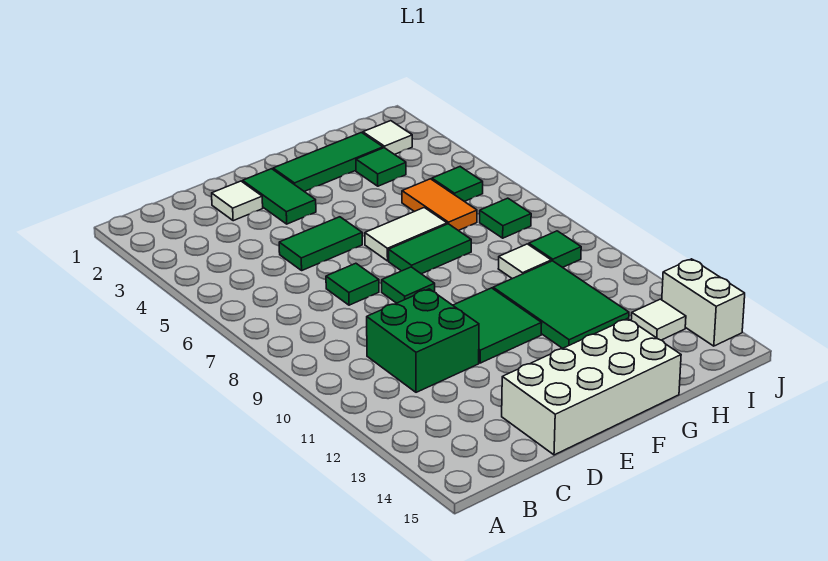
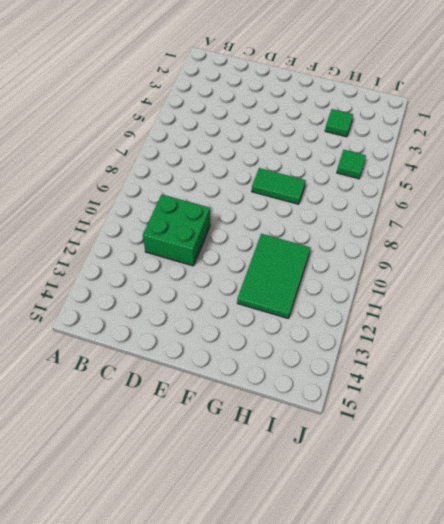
none -> white tile D2 level 1
none -> green tile D5:E5 level 1
none -> green tile D7 level 1

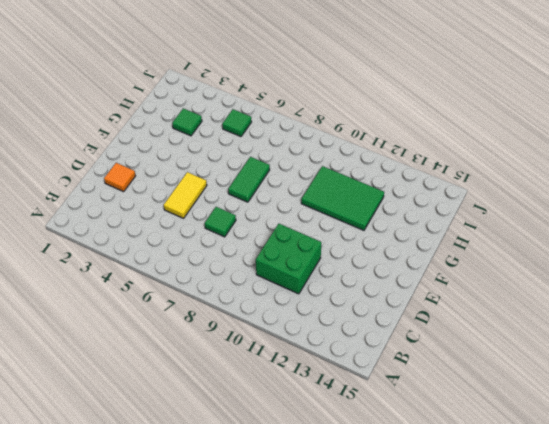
orange tile D2 level 1 -> white tile D2 level 1
yellow tile D5:E5 level 1 -> green tile D5:E5 level 1
none -> white brick D14:G15 level 1
none -> green tile E2:E3 level 1
none -> green tile E8 level 1

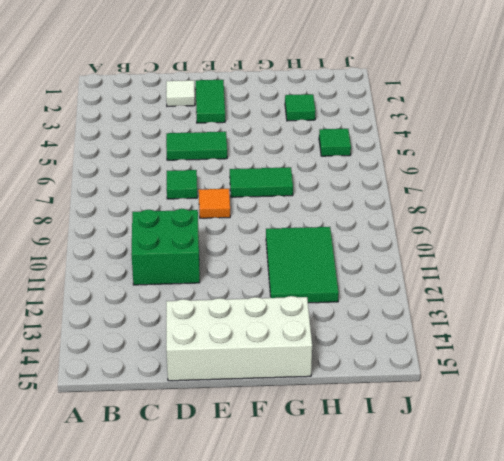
orange tile E8 level 1 -> green tile E8 level 1
none -> green tile E10:F11 level 1
none -> green tile F2:H2 level 1
none -> white tile F6:G6 level 1

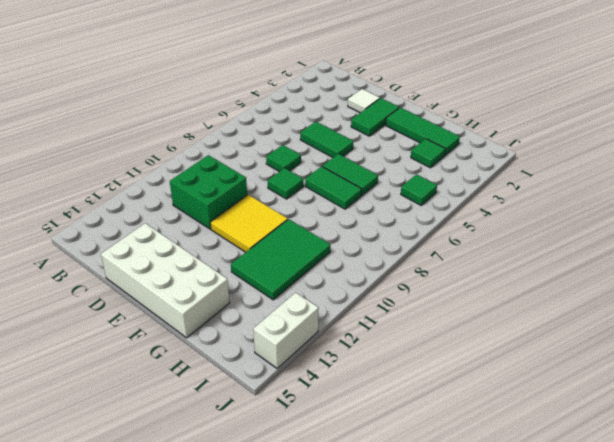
yellow tile E10:F11 level 1 -> green tile E10:F11 level 1
green tile F6:G6 level 1 -> white tile F6:G6 level 1
none -> orange tile H5:H6 level 1
none -> white tile H9 level 1
none -> white tile I2 level 1

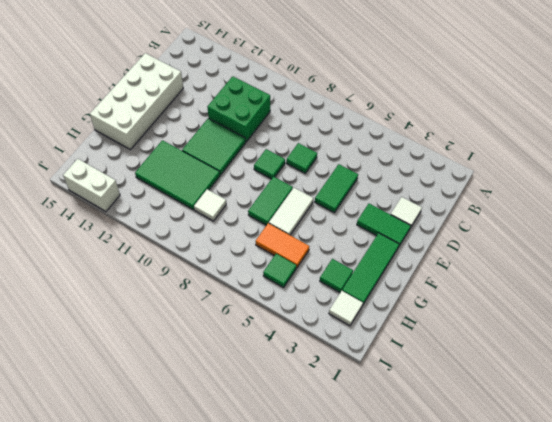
none -> green tile I7 level 1
none -> green tile I9 level 1
none -> white tile I13 level 1

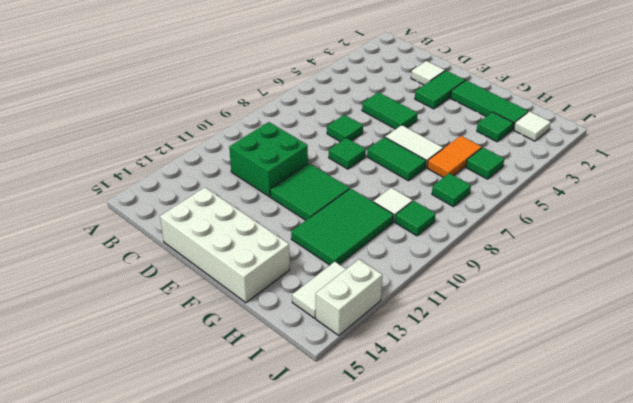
white tile I13:I14 level 1 -> white tile I13 level 1

